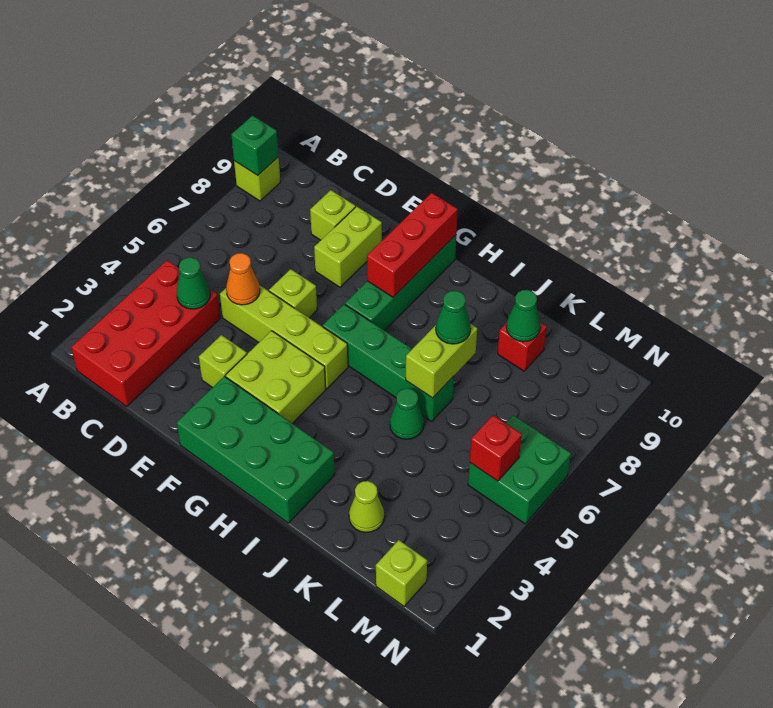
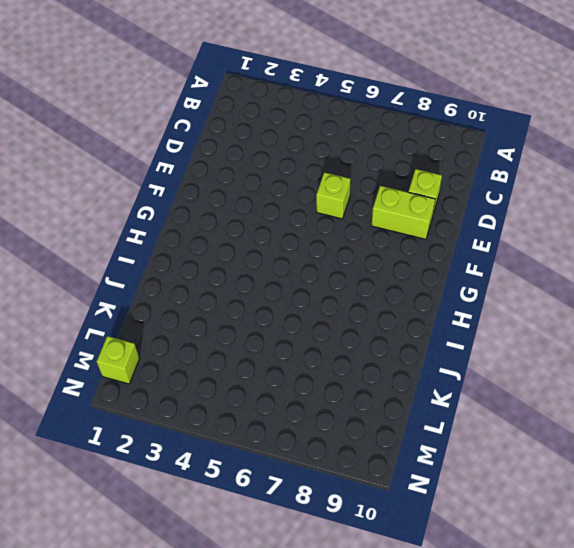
none -> lime brick A9 level 1
none -> red brick B1:C4 level 1
none -> lime brick D5:G5 level 1

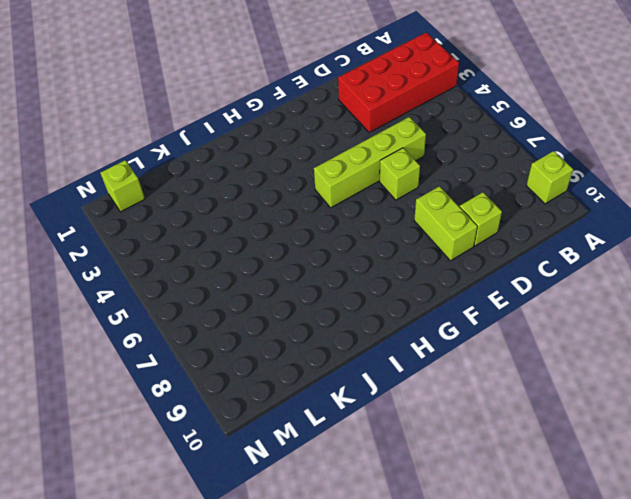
red brick A2:D3 level 1 -> red brick B1:C4 level 1
none -> lime brick E3 level 1
none -> green brick F1:I2 level 1
none -> lime brick F3:G4 level 1

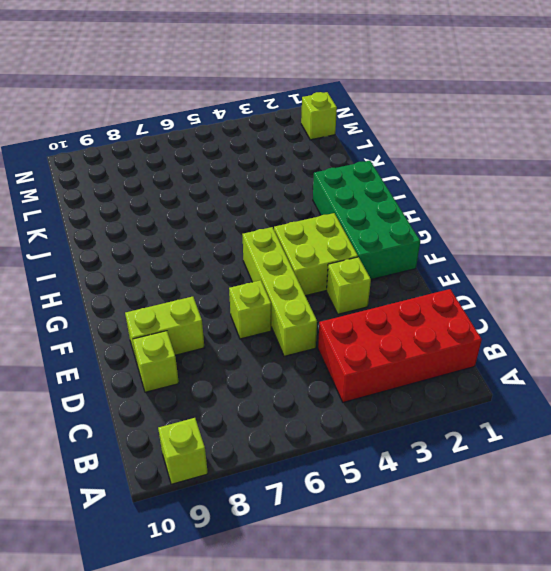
none -> green brick G6:J6 level 1
none -> green brick G7:G10 level 1
none -> green cone J5 level 1

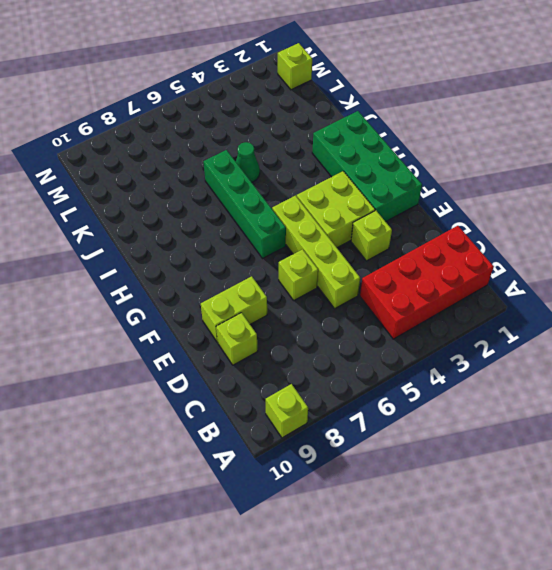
none -> green brick G7:G10 level 1
none -> lime cone K2 level 1
none -> red brick K9 level 1

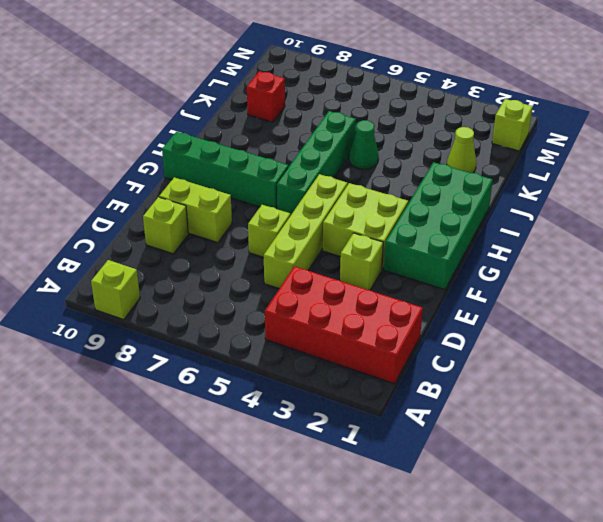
none -> green brick M5:N6 level 1
none -> green brick A9 level 2
none -> green cone C4 level 2

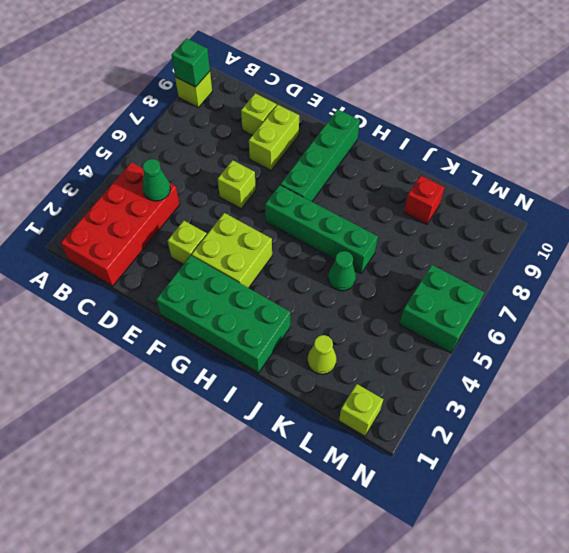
none -> lime brick D5:G5 level 1
none -> orange cone D5 level 2
none -> red brick G8:G10 level 2

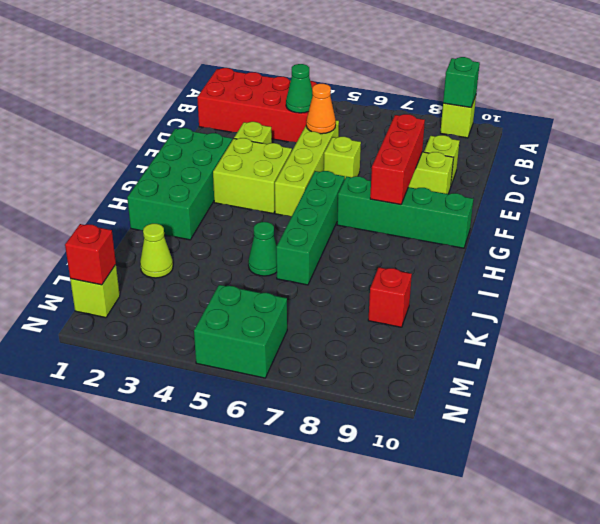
red brick E8:G8 level 2 -> red brick G8:G10 level 2
red brick M1 level 2 -> red brick M5 level 2
none -> lime brick J6:J7 level 2
none -> green cone K9 level 2
none -> green cone J7 level 3

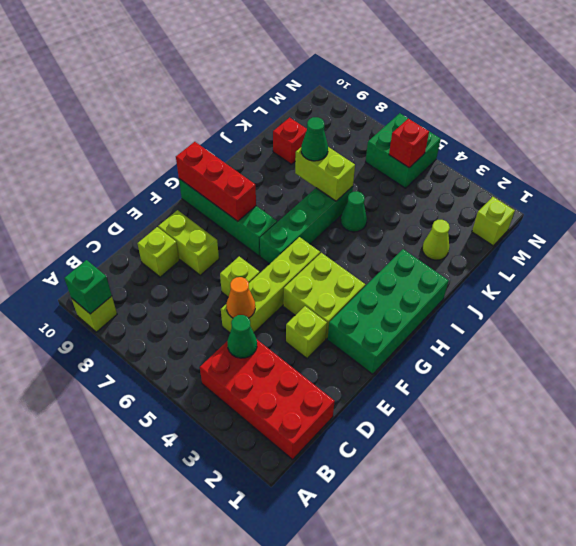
none -> green cone K9 level 2

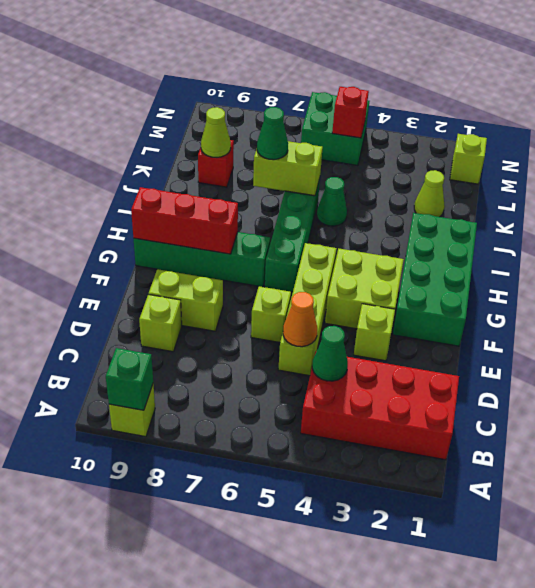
lime cone K9 level 2 -> green cone K9 level 2

